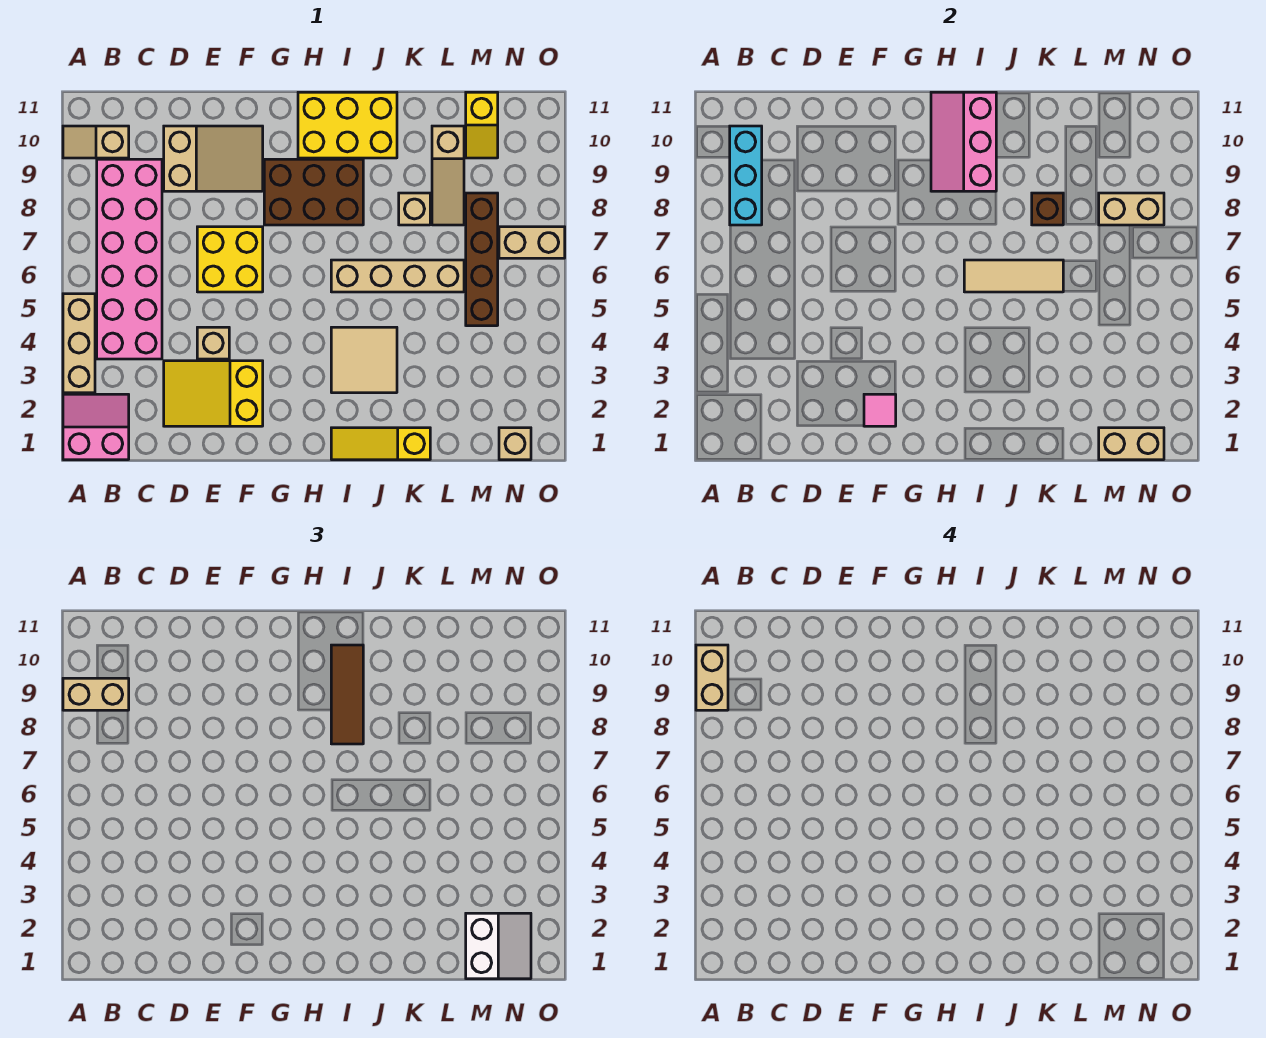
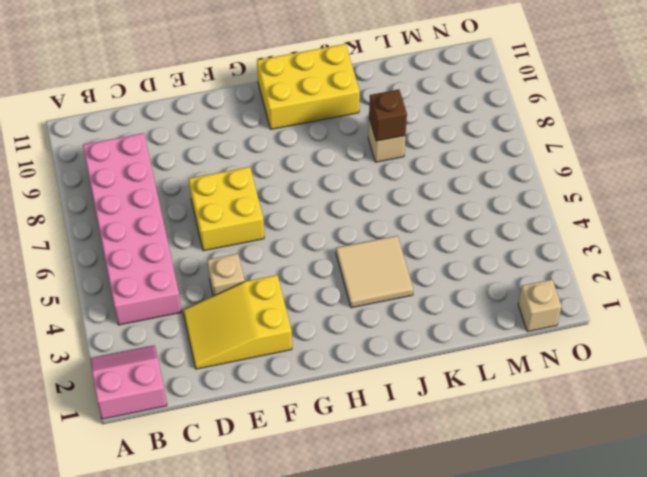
none -> tan brick A3:A5 level 1
none -> tan slope A10:B10 level 1 top B
none -> tan slope D9:F10 level 1 top D
none -> brown brick G8:I9 level 1

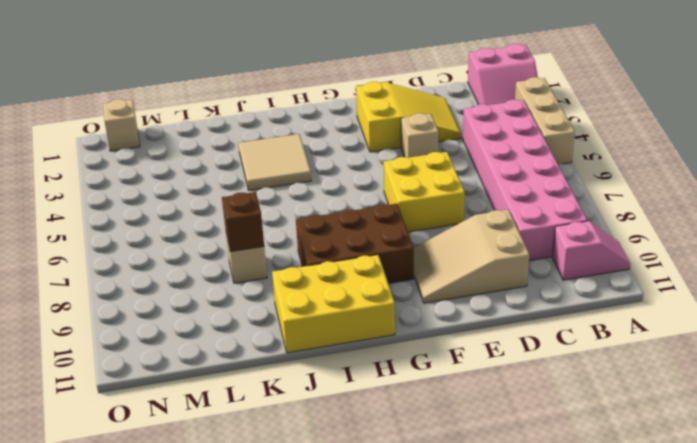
pink slope A10:B10 level 1 top B -> tan slope A10:B10 level 1 top B
none -> yellow slope I1:K1 level 1 top K
none -> tan brick I6:L6 level 1
none -> tan slope L8:L10 level 1 top 10
none -> brown brick M5:M8 level 1

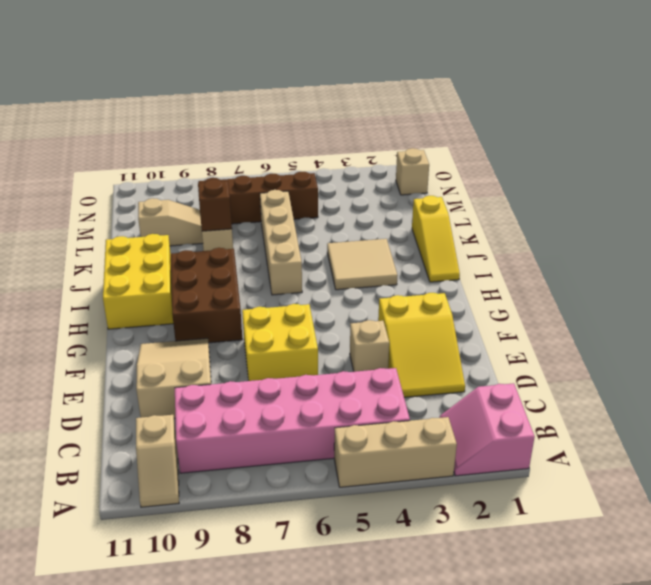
none -> yellow slope M10:M11 level 1 top 11
none -> tan brick N7:O7 level 1
none -> cyan brick B8:B10 level 2
none -> pink tile F2 level 2

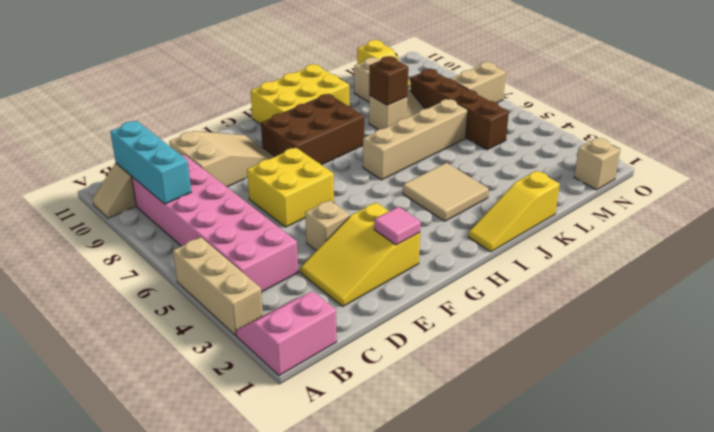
none -> pink slope H9:I11 level 2 top I
none -> tan tile I6:K6 level 2
none -> tan brick M1:N1 level 2
none -> tan brick M8:N8 level 2

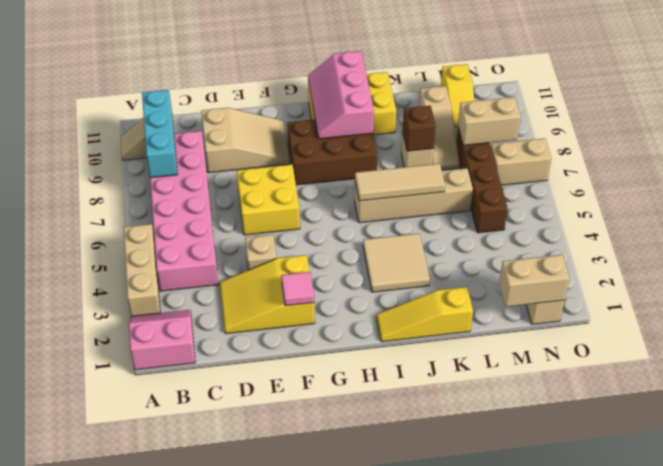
none -> tan brick A9:B9 level 3
none -> brown tile I8:I10 level 3
none -> white slope M1:N2 level 3 top M
none -> tan brick A9:A10 level 4

